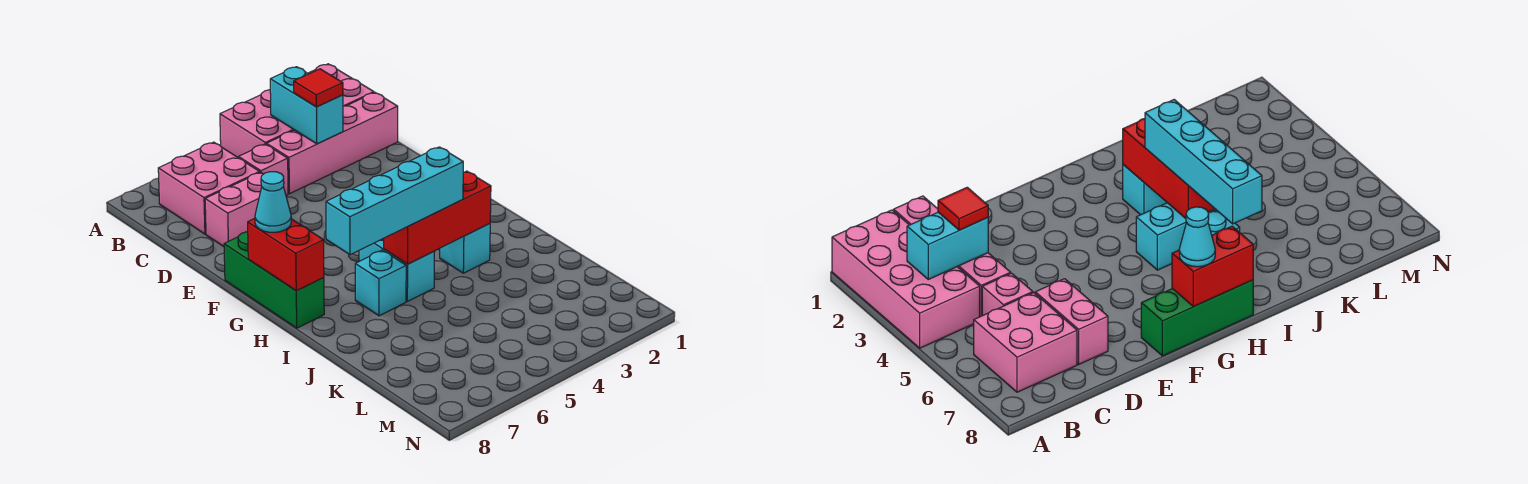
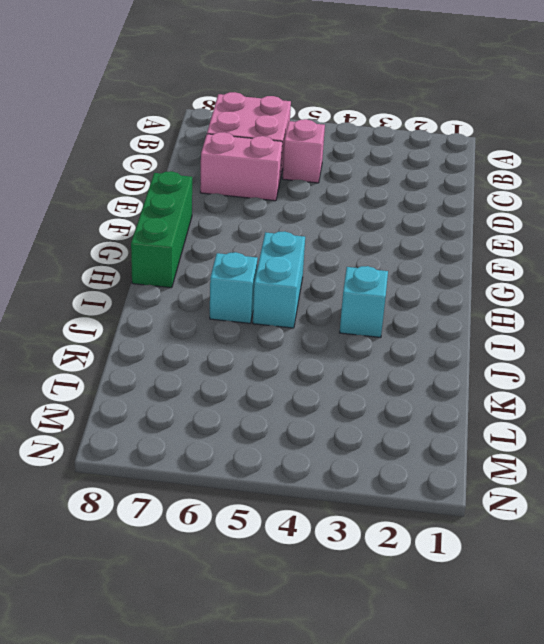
none -> pink brick A1:B4 level 1
none -> pink brick C1:C4 level 1
none -> cyan brick B3:C3 level 2

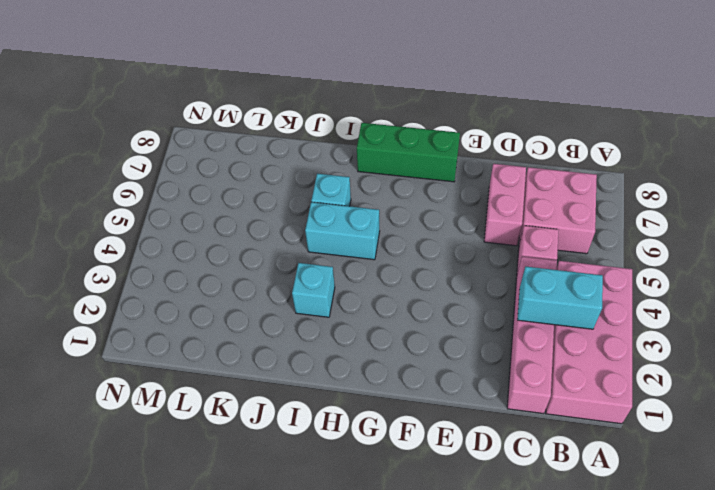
none -> red brick G8:H8 level 2
none -> red brick I3:I5 level 2
none -> red tile C3 level 3

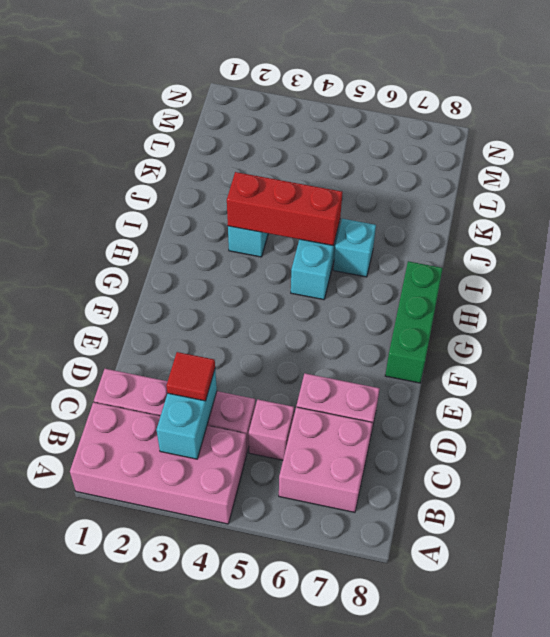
none -> red brick G8:H8 level 2
none -> cyan cone G8 level 3
none -> cyan brick I4:I7 level 3

